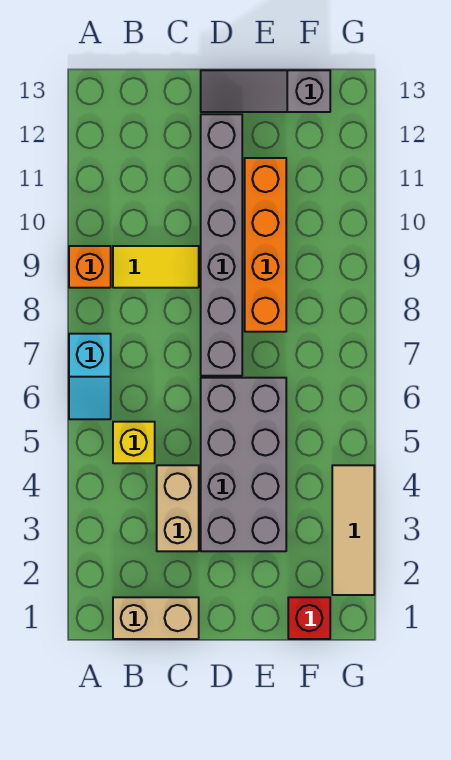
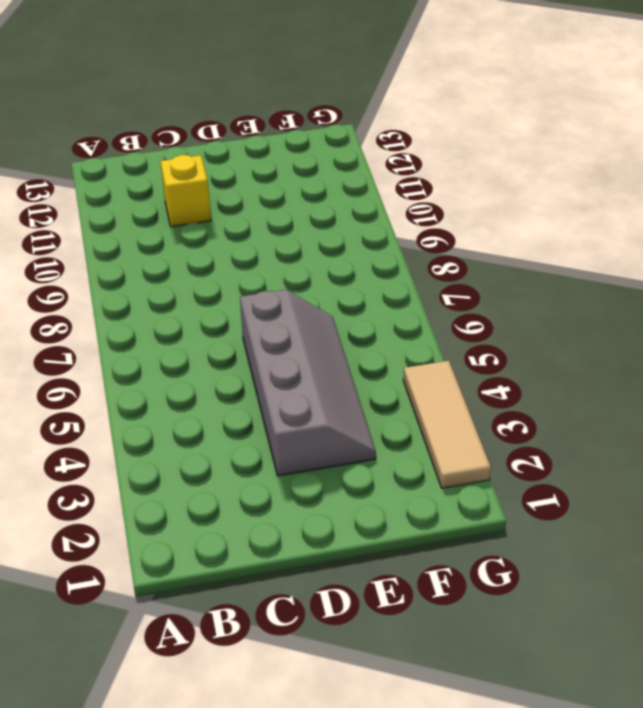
yellow brick C11 level 1 -> yellow brick B5 level 1
grey slope D3:E6 level 1 top D -> grey brick D3:E6 level 1
none -> cyan slope A6:A7 level 1 top 7
none -> orange brick A9 level 1
none -> tan brick B1:C1 level 1

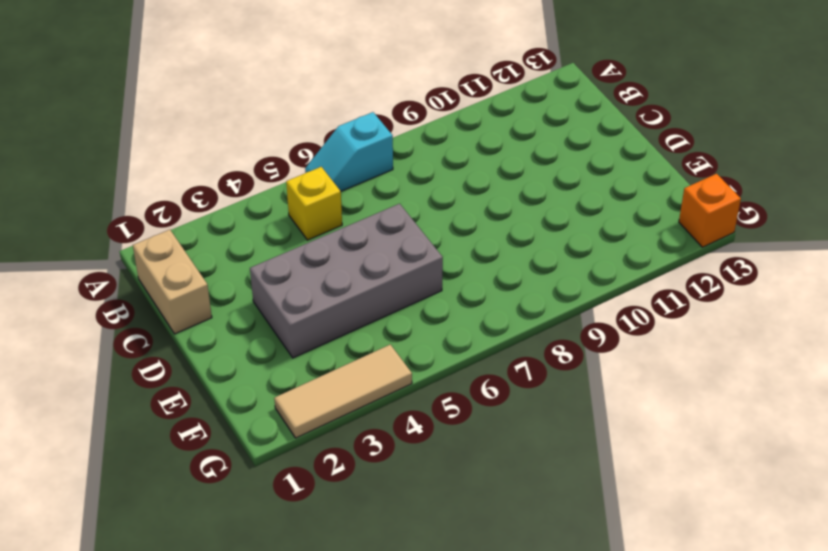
orange brick G13 level 1 -> orange brick A9 level 1
none -> yellow tile B9:C9 level 1
none -> tan brick C3:C4 level 1
none -> grey brick D7:D12 level 1

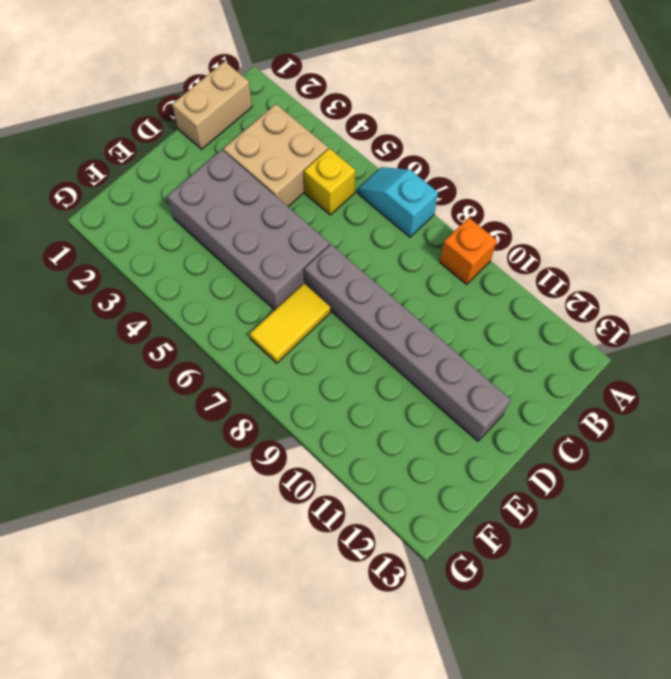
tan brick B3:C4 level 1 -> tan brick C3:C4 level 1
yellow tile E7:F7 level 1 -> yellow tile B9:C9 level 1
none -> grey slope D13:F13 level 1 top F
none -> orange brick E8:E11 level 1
none -> red brick F1 level 1

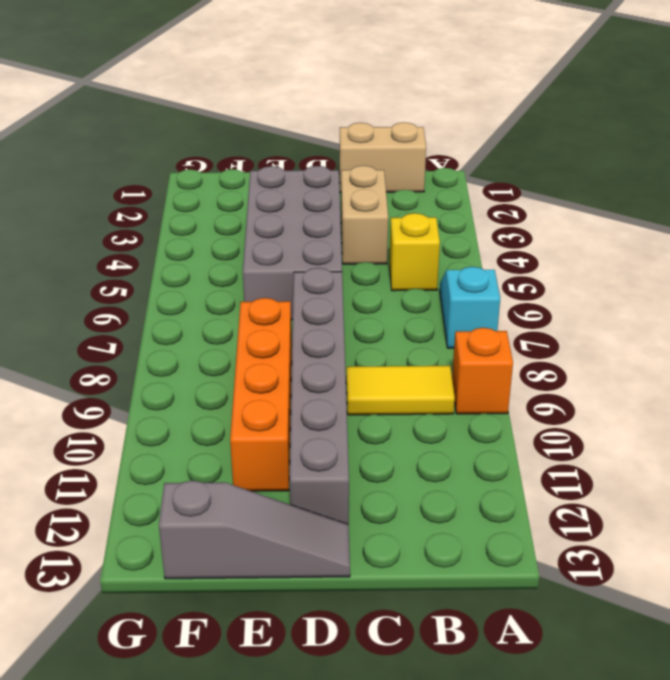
none -> red brick F1 level 1
none -> tan tile G2:G4 level 1

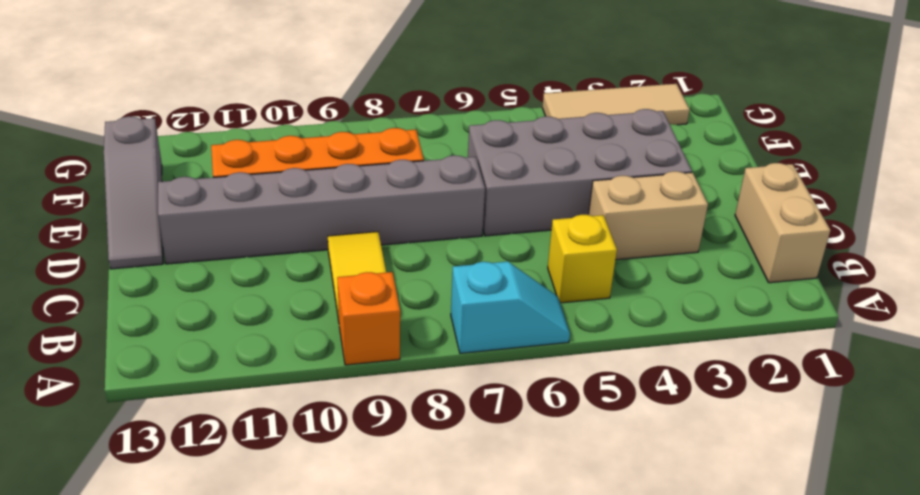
none -> red brick F1 level 1

